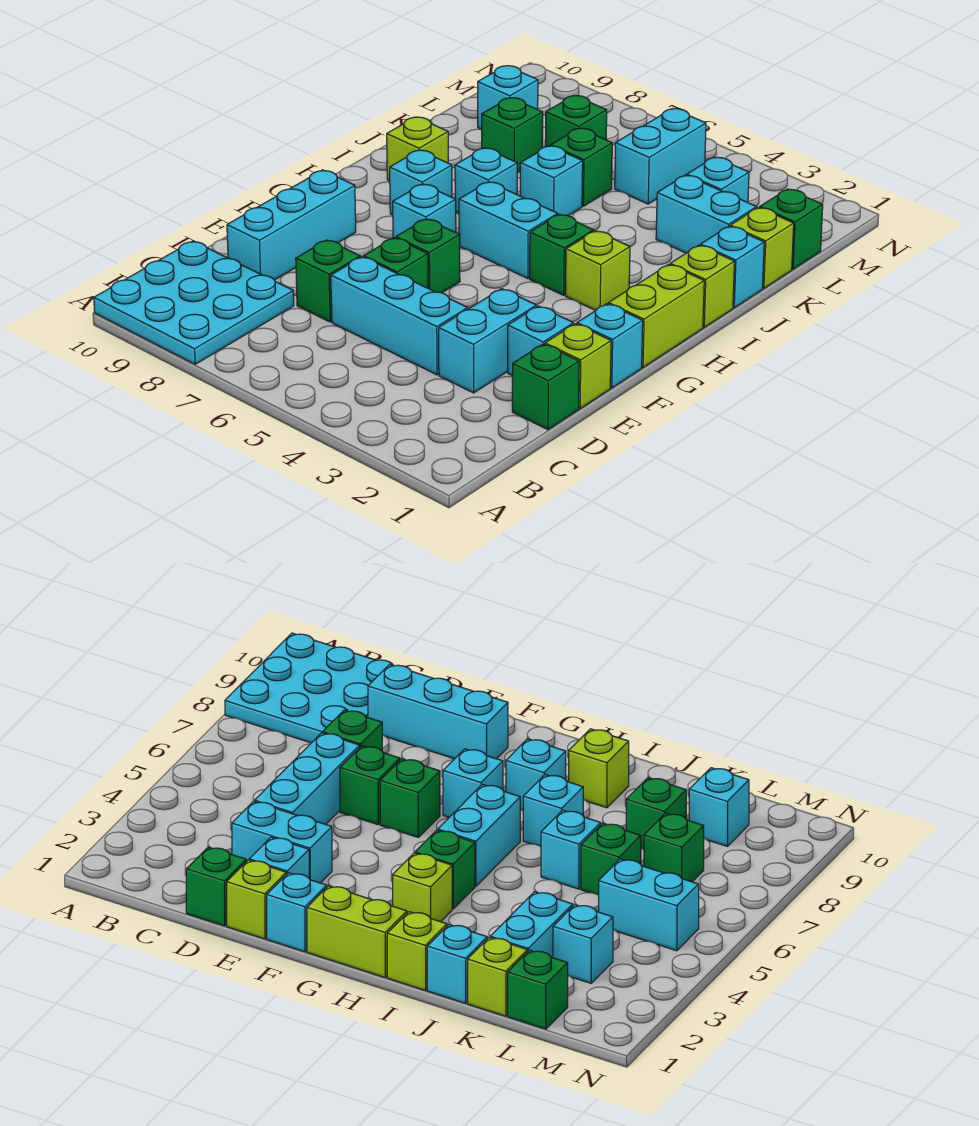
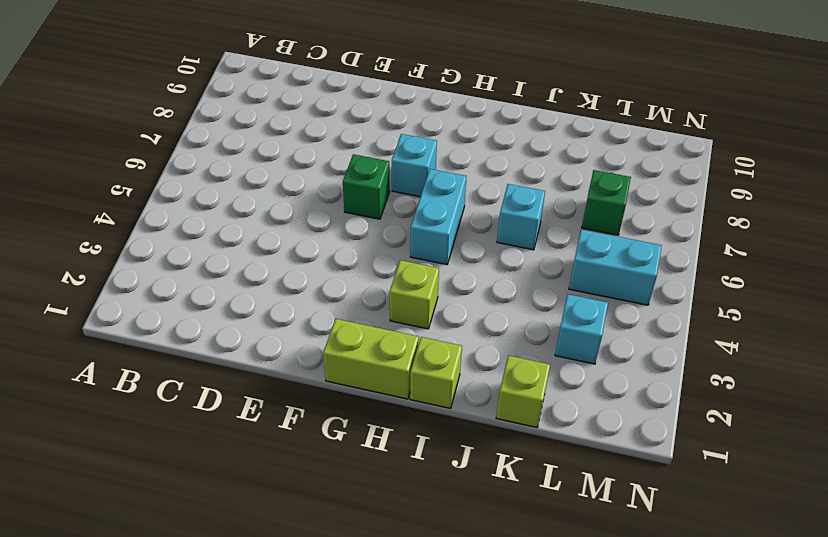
none -> cyan plate A8:C10 level 1
none -> green brick D1 level 1
none -> cyan brick D3:E3 level 1
none -> cyan brick D4:D6 level 1

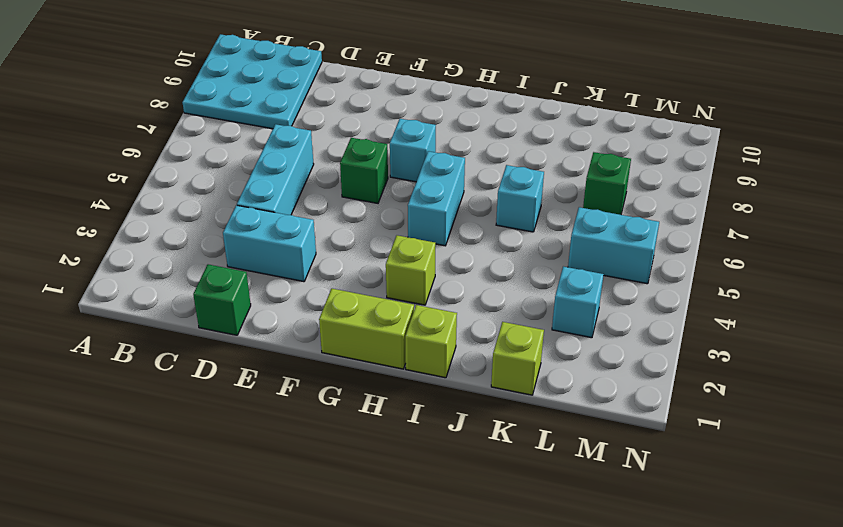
none -> green brick D7 level 1
none -> cyan brick D9:F9 level 1
none -> lime brick E1 level 1
none -> cyan brick E2 level 1

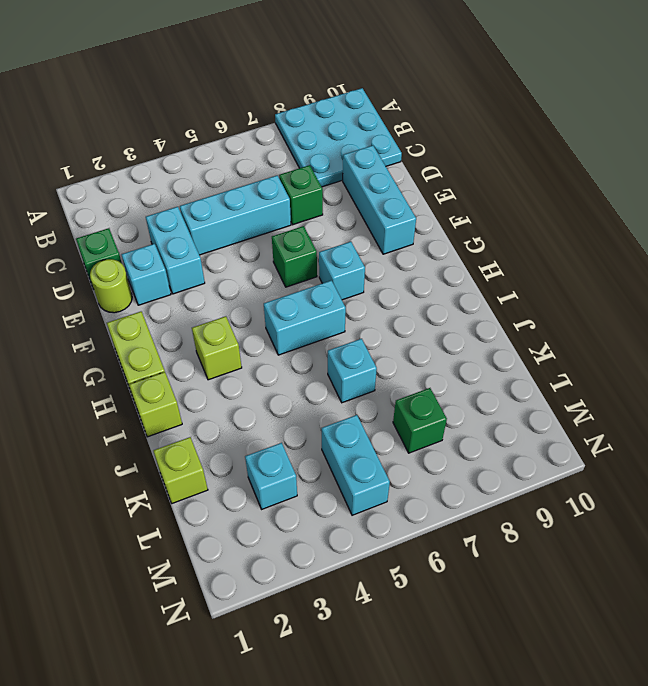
lime round brick E1 level 1 -> lime brick E1 level 1
none -> green brick E6 level 1
none -> cyan brick F1 level 1
none -> green brick H4 level 1
none -> cyan brick H8 level 1

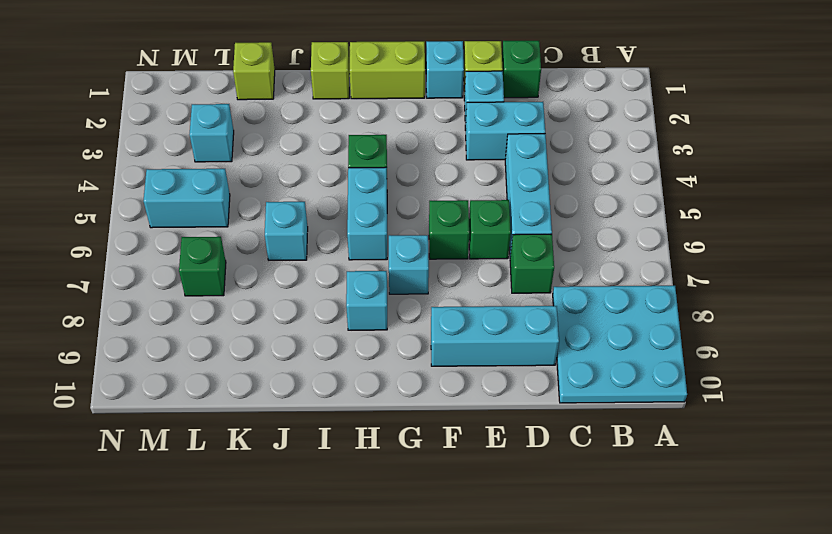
none -> lime brick H3 level 1
none -> cyan brick I7 level 1
none -> lime brick I9 level 1
none -> cyan brick J1 level 1

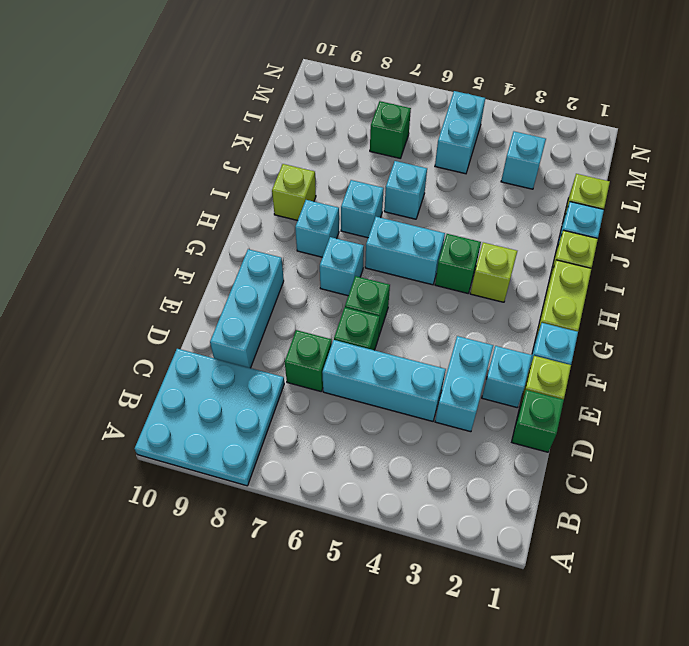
none -> cyan brick K2:K3 level 1
none -> green brick K6 level 1
none -> green brick K8 level 1
none -> green brick L1 level 1

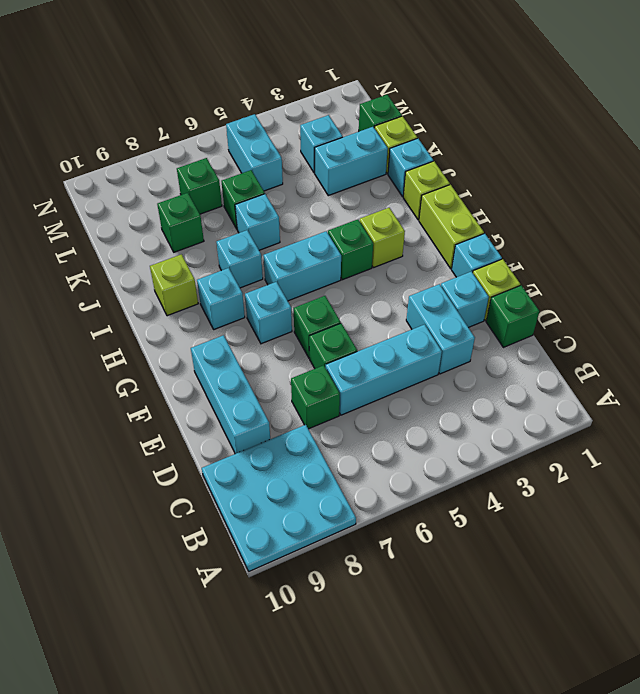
none -> cyan brick L9 level 1

